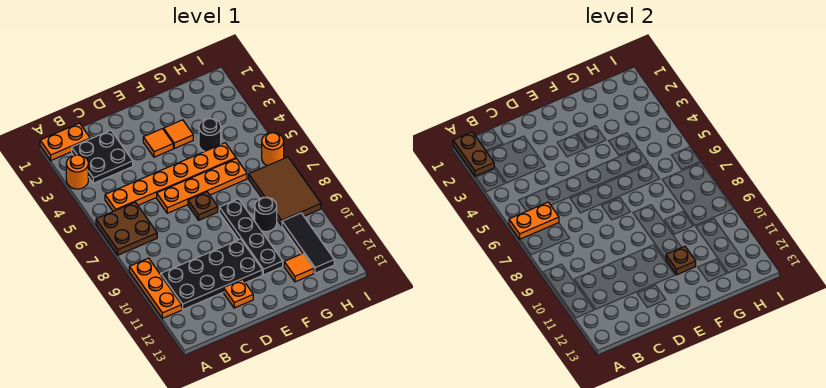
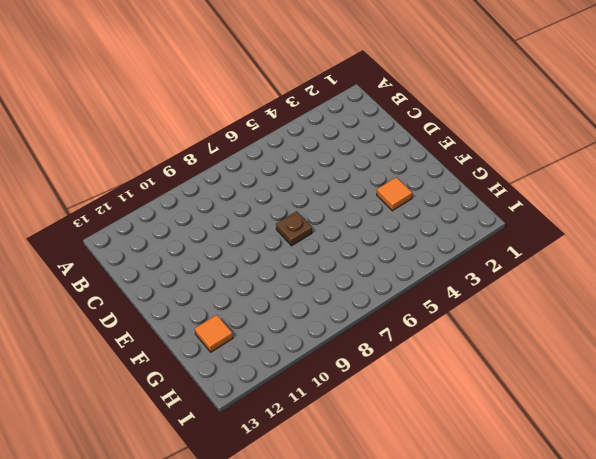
none -> orange plate A1:B1 level 1
none -> orange round brick A3 level 1
none -> brown plate A6:B7 level 1

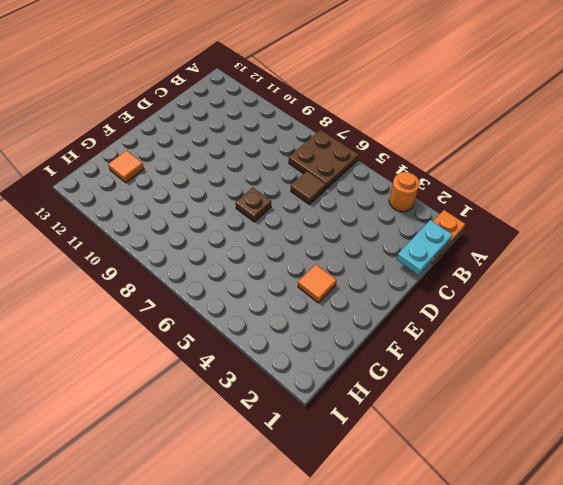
cyan plate B1:C1 level 2 -> none
brown tile C6 level 1 -> none
none -> orange plate A9:A11 level 1
none -> black plate B2:C3 level 1
none -> orange plate B5:G5 level 1

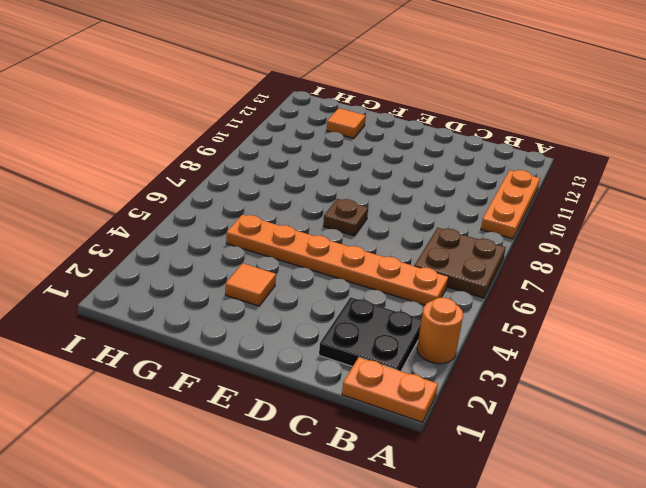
none -> black plate B10:E11 level 1
none -> orange plate D6:G6 level 1
none -> orange plate D12 level 1

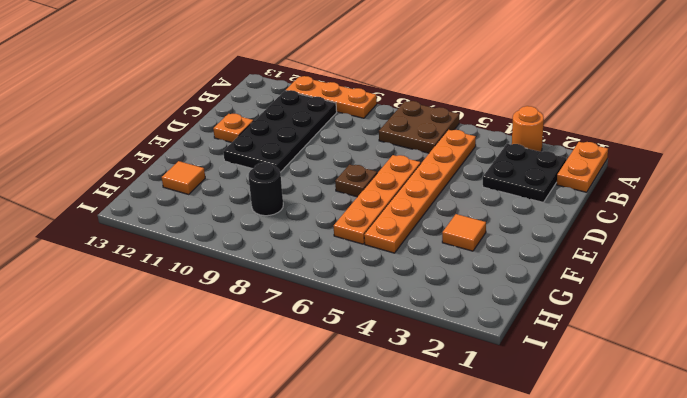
none -> orange tile E3 level 1
none -> black plate F8:F11 level 1
none -> black round brick G4 level 1

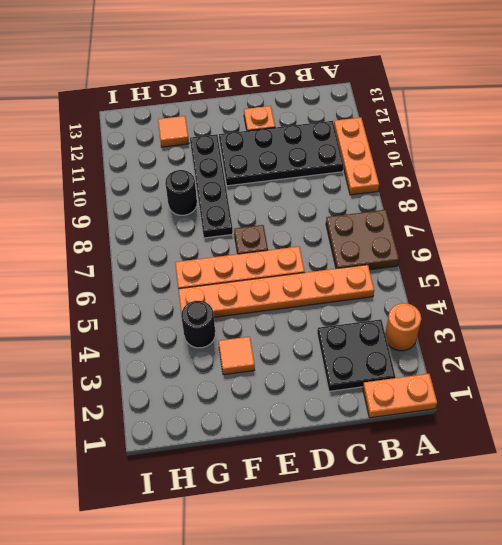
none -> orange tile E3 level 1
none -> brown tile H7:I9 level 1
none -> black tile H10:H12 level 1

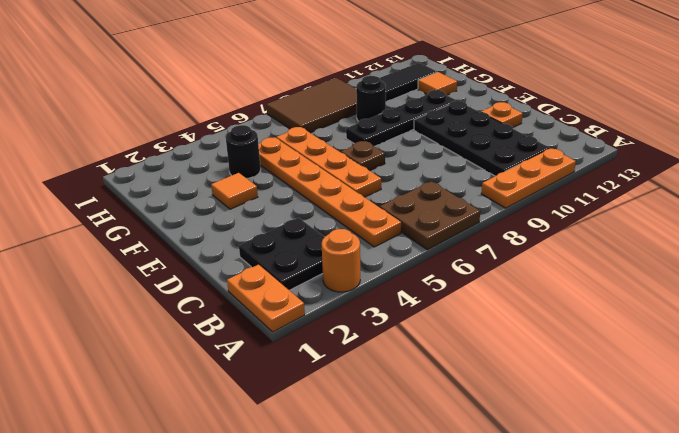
none -> orange tile E3 level 1
none -> orange round brick I6 level 1
none -> brown plate A1:A2 level 2

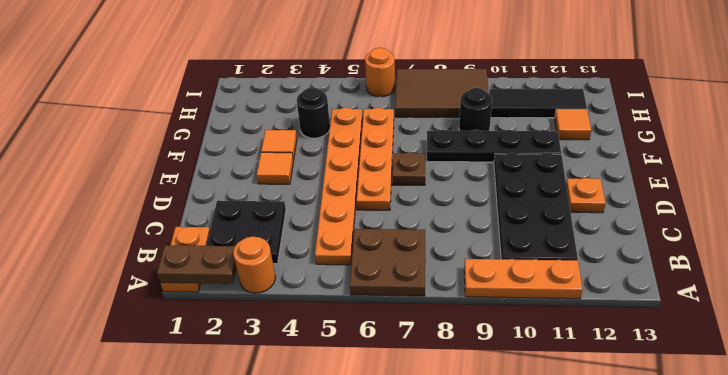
none -> orange plate A6:B6 level 2
none -> brown plate F11 level 2

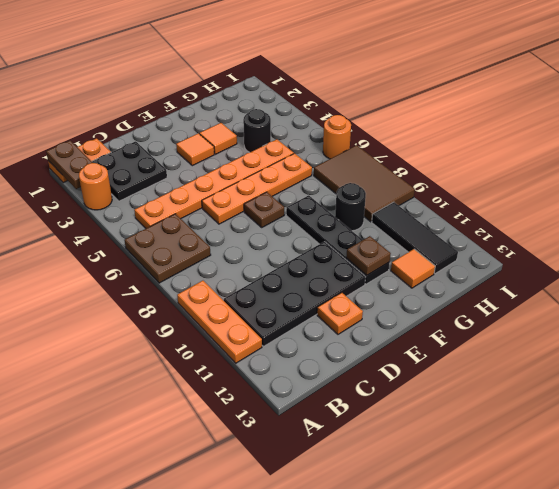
none -> orange plate A6:B6 level 2

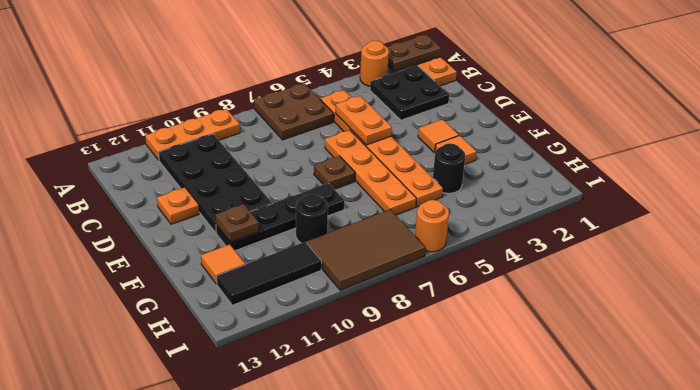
orange plate C5:D5 level 2 -> orange plate A6:B6 level 2

